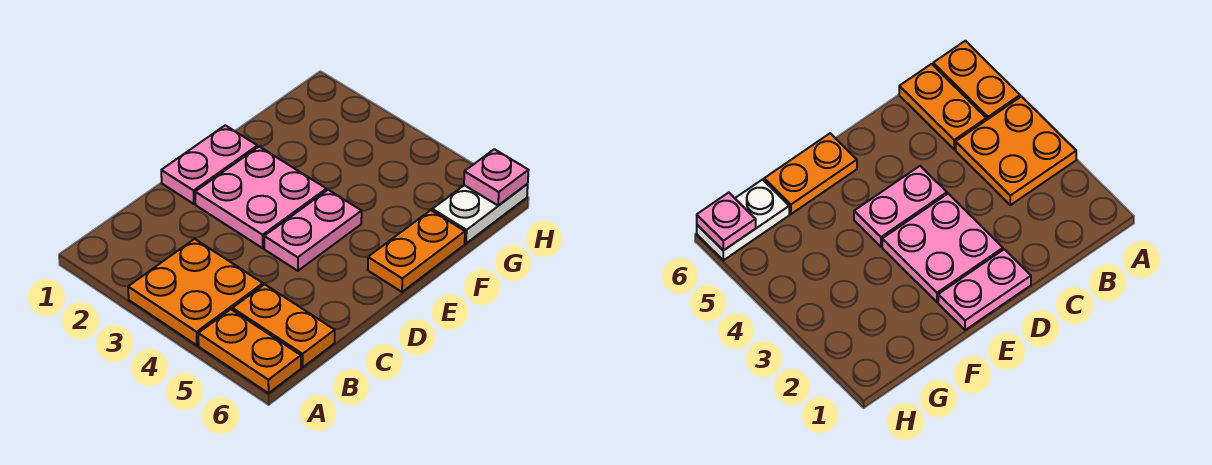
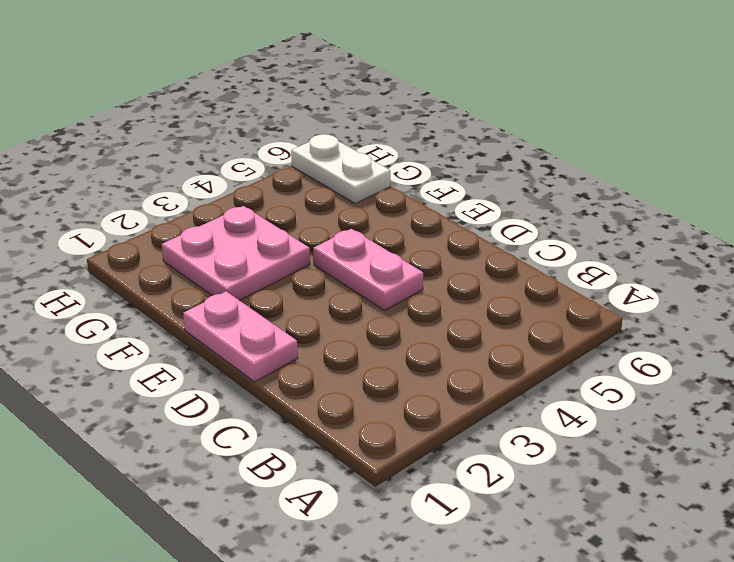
pink plate F2:G3 level 1 -> pink plate D2:E3 level 1
none -> orange plate A3:B4 level 1
none -> orange plate A5:A6 level 1

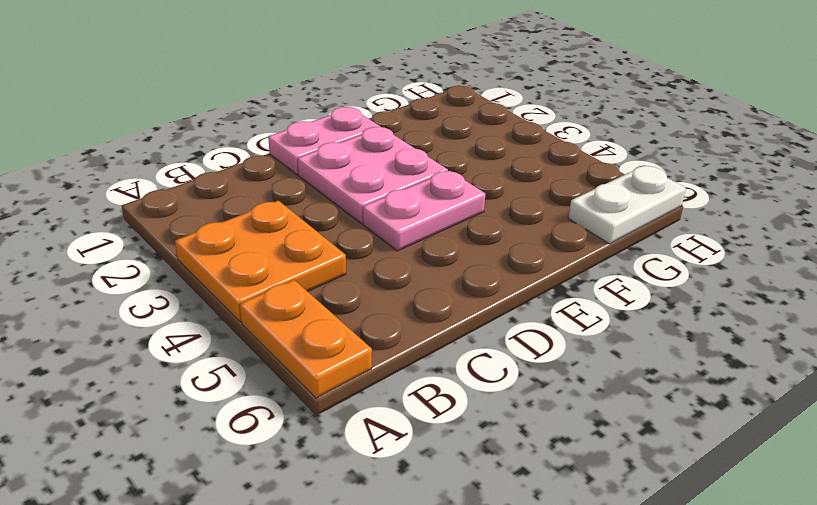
none -> orange plate B5:B6 level 1
none -> orange plate E6:F6 level 1

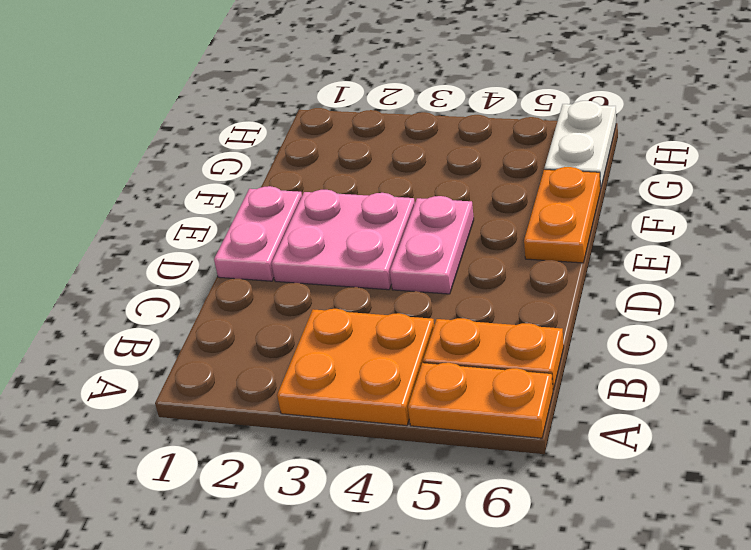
none -> pink plate H6 level 2

